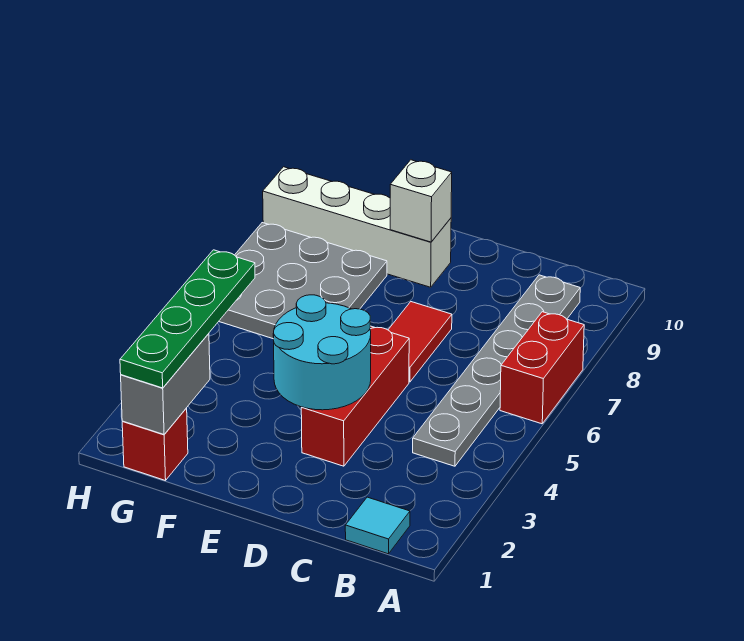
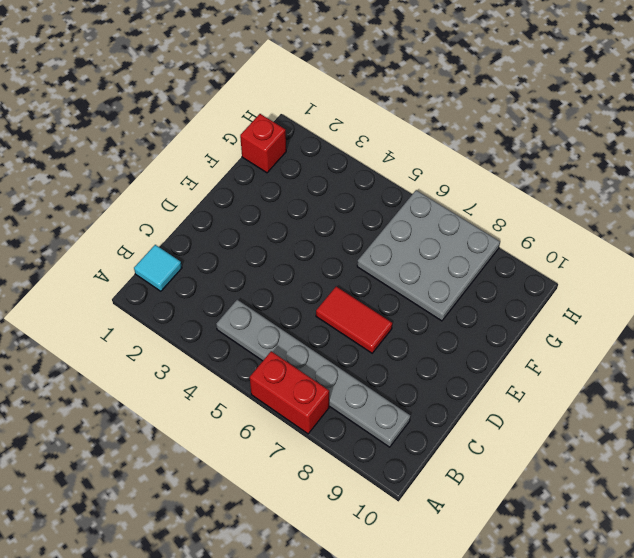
none -> red brick D3:D5 level 1
none -> white brick E9:H9 level 1
none -> cyan round brick D3:E4 level 2

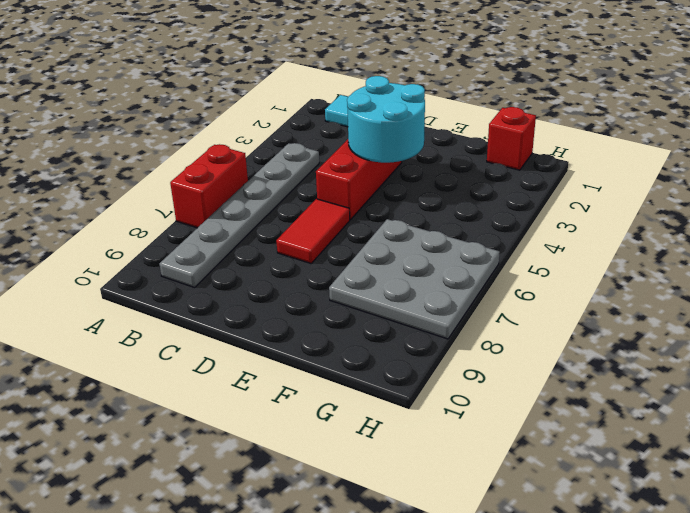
none -> white brick E9:H9 level 1
none -> white brick E9 level 2
none -> grey brick G1:G2 level 2

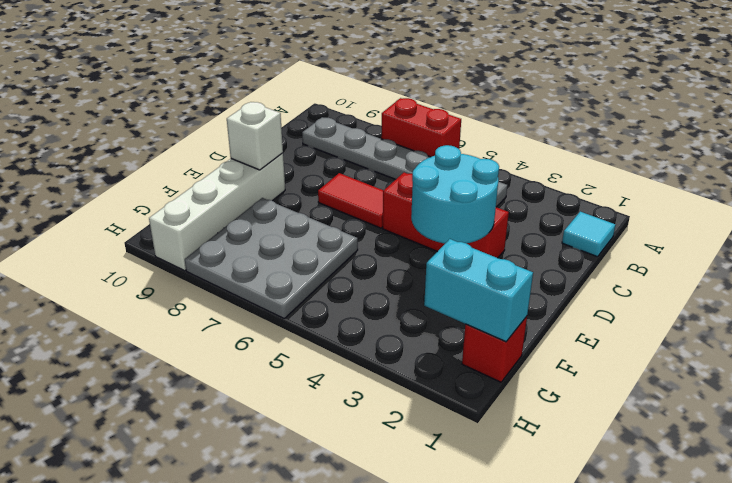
cyan brick G1:G2 level 2 -> grey brick G1:G2 level 2
none -> green plate G1:G4 level 3

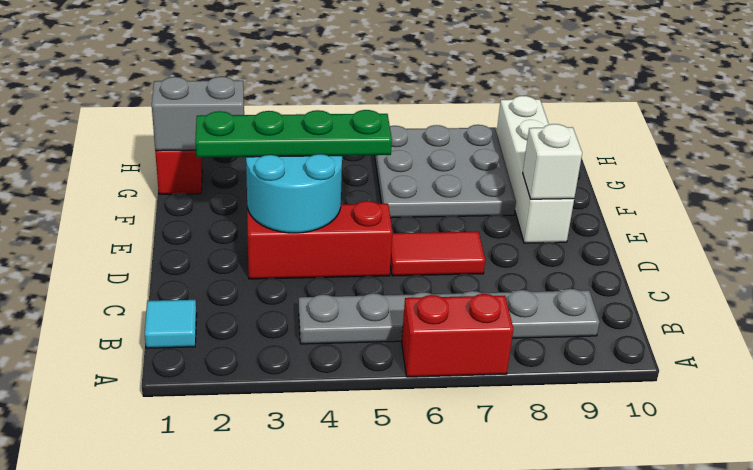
green plate E2:E5 level 3 -> green plate G1:G4 level 3

